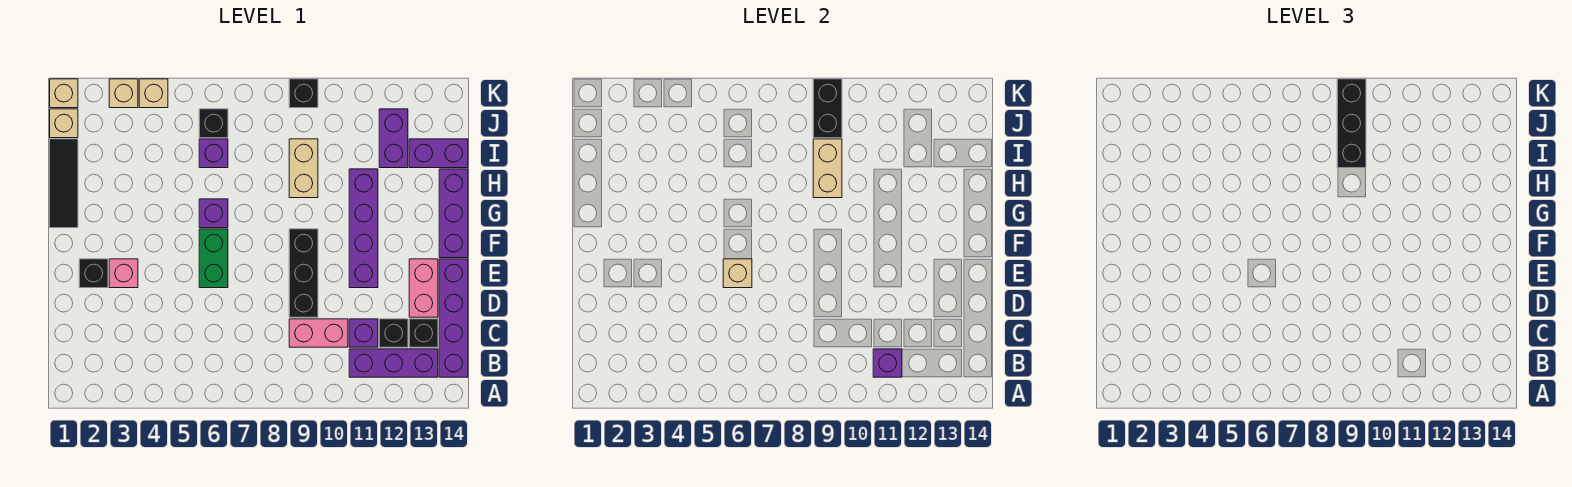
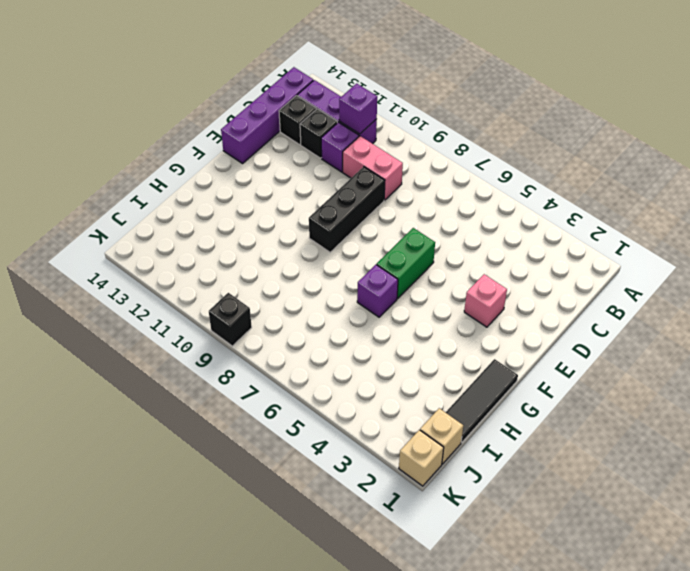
none -> pink brick D13:E13 level 1
none -> black brick E2 level 1
none -> purple brick E11:H11 level 1
none -> purple brick F14:H14 level 1

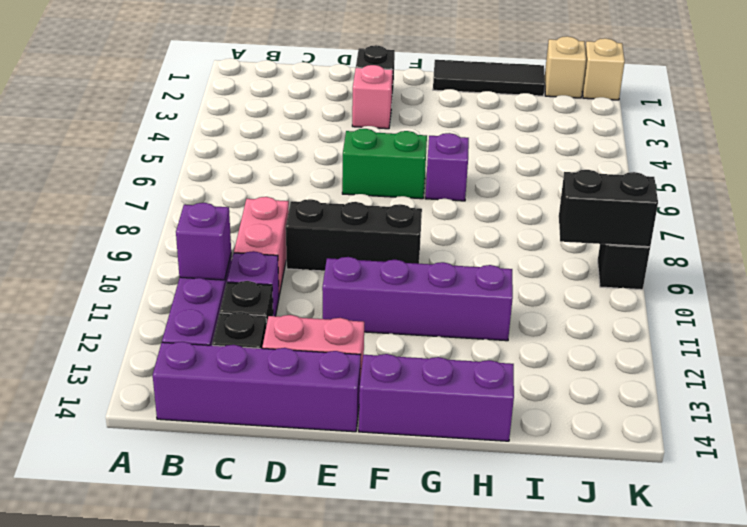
none -> tan brick H9:I9 level 1
none -> purple brick I6 level 1
none -> purple brick I12:J12 level 1
none -> purple brick I13:I14 level 1

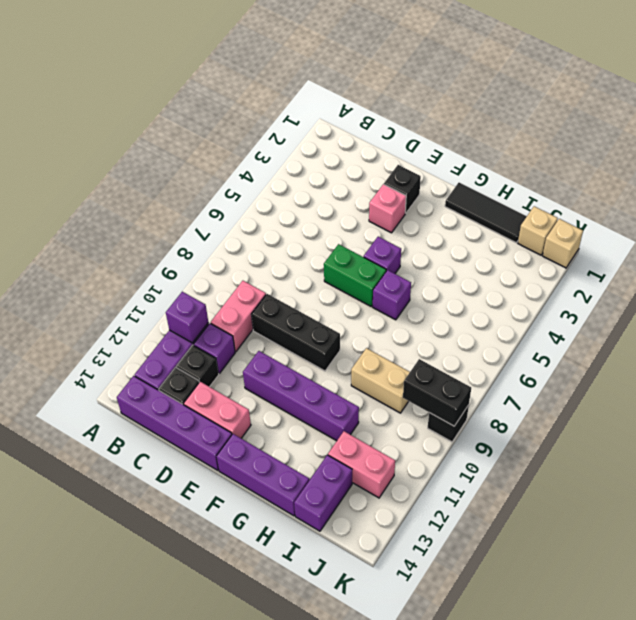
purple brick F5 level 1 -> purple brick I6 level 1
pink brick I12:J12 level 1 -> purple brick I12:J12 level 1
none -> black brick J6 level 1
none -> tan brick K3 level 1
none -> tan brick K4 level 1
none -> tan brick E6 level 2

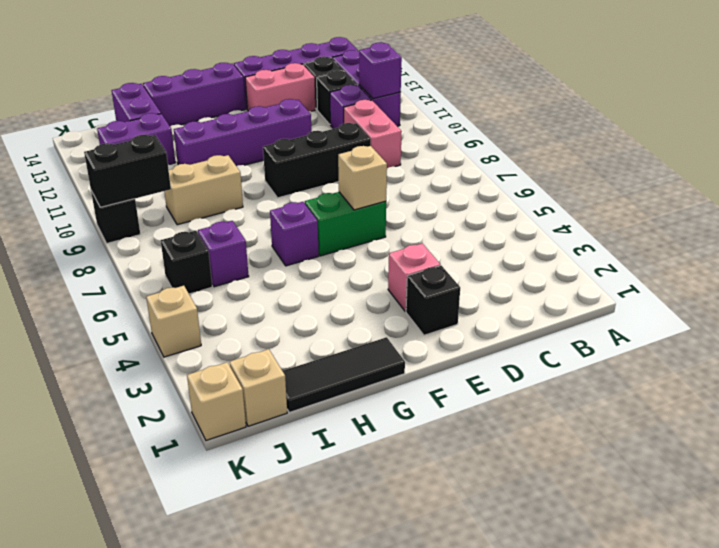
none -> tan brick K3 level 1
none -> tan brick H9:I9 level 2
none -> black brick I9:K9 level 3

